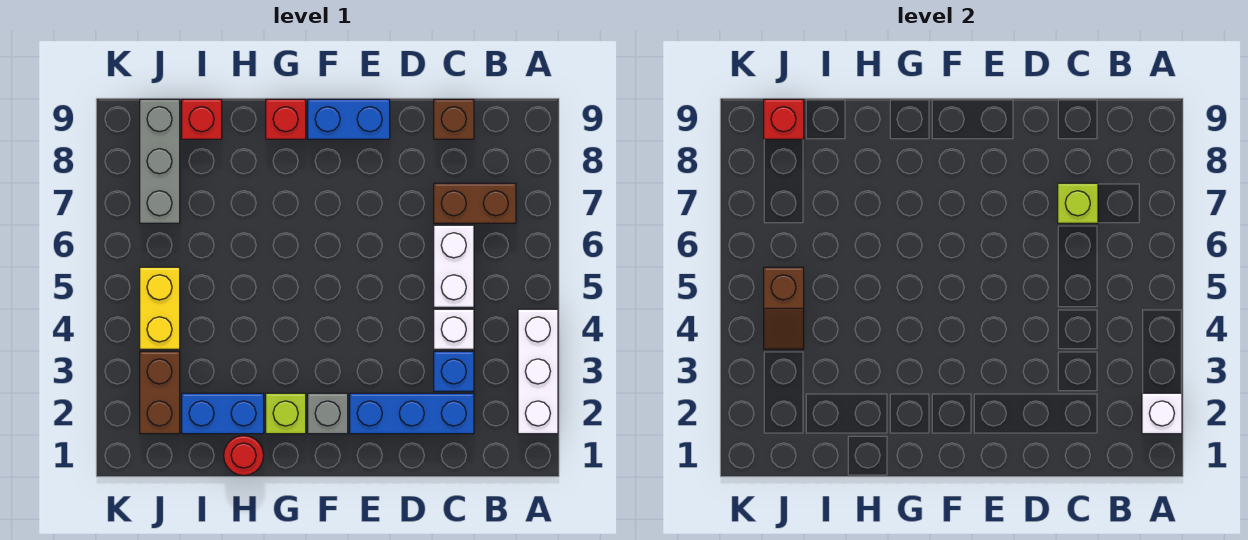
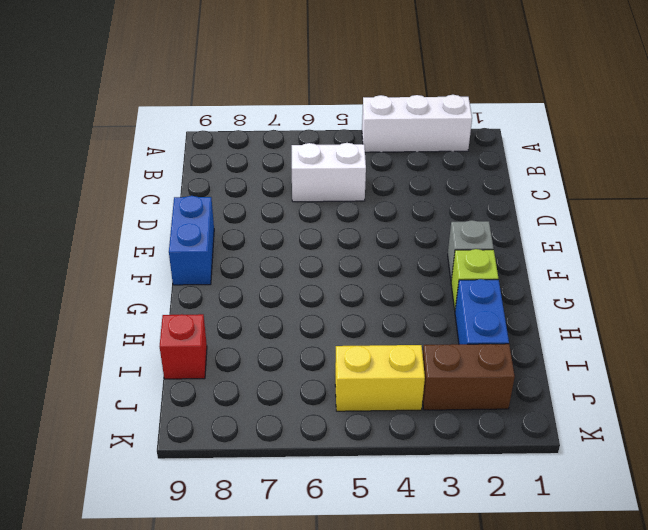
none -> brown brick B7:C7 level 1
none -> blue brick C2:E2 level 1
none -> blue brick C3 level 1

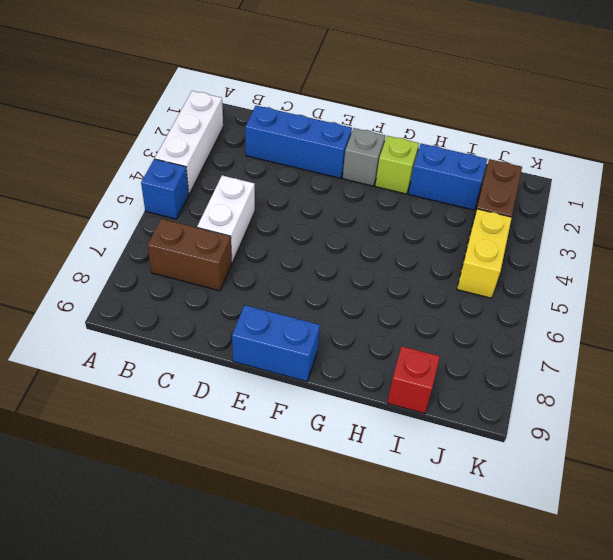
blue brick A5 level 1 -> blue brick C3 level 1
none -> white brick C4 level 1
none -> brown brick C9 level 1
none -> red brick G9 level 1

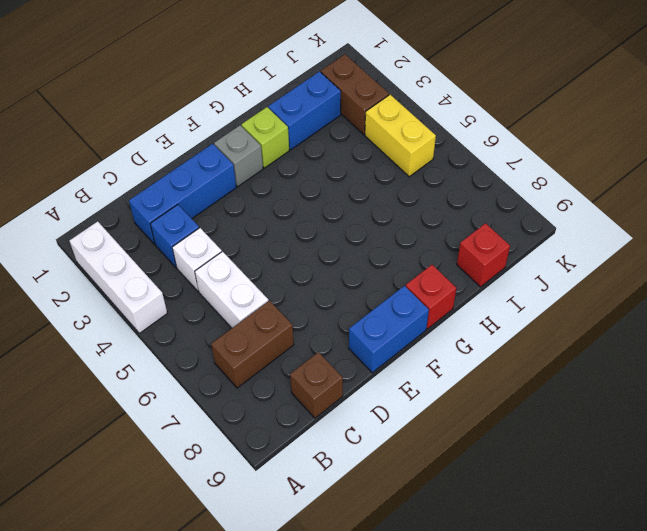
none -> red round brick H1 level 1
none -> grey brick J7:J9 level 1
none -> white brick A2 level 2

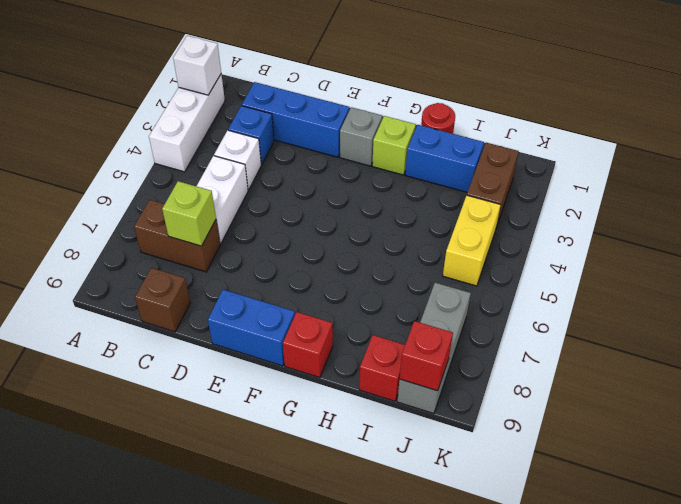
none -> brown slope J4:J5 level 2 top 5

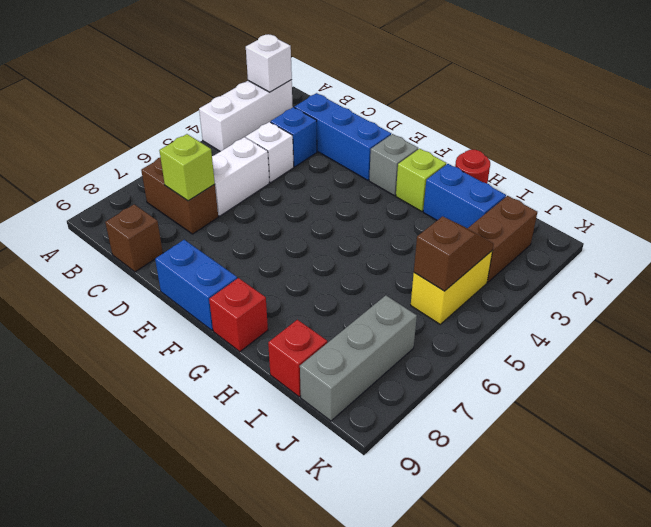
none -> red brick J9 level 2

